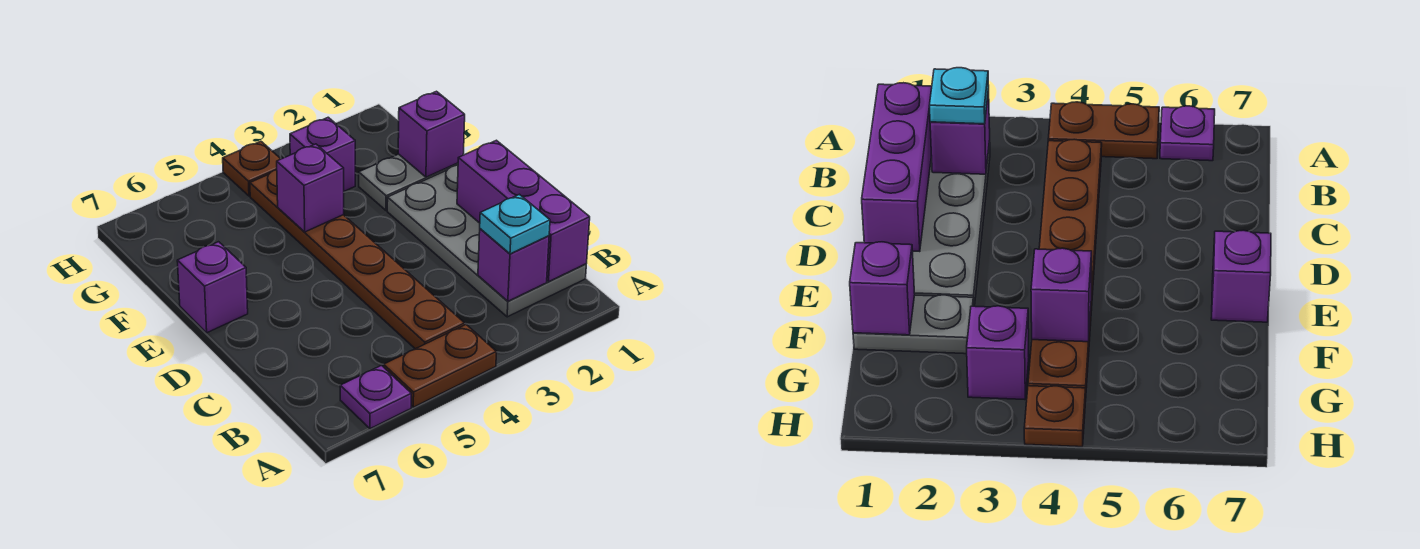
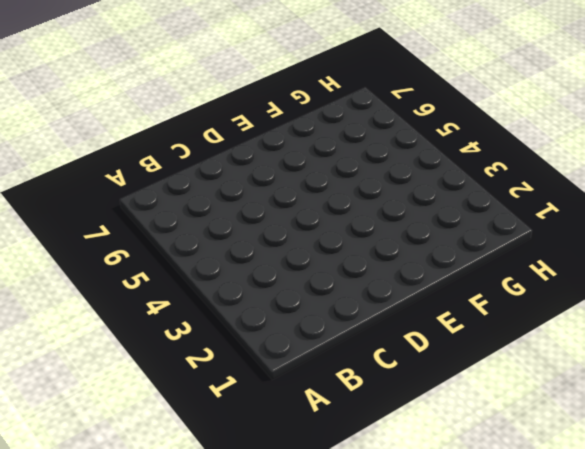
none -> brown plate A4:A5 level 1
none -> purple plate A6 level 1
none -> grey plate B1:E2 level 1

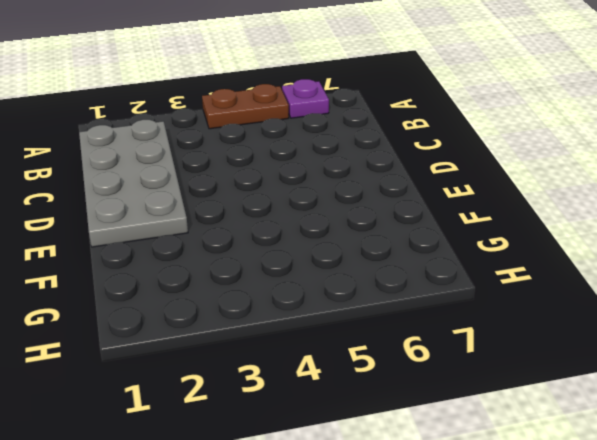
none -> brown plate B4:G4 level 1
none -> purple brick E7 level 1
none -> grey plate F1:F2 level 1

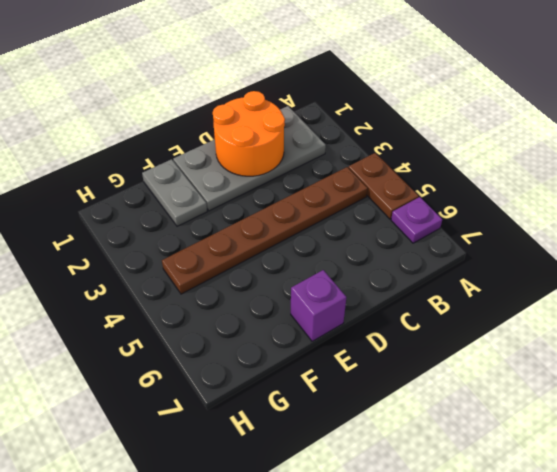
orange round brick C1:D2 level 2 -> purple brick B1:D1 level 2
none -> purple brick G3 level 1
none -> brown plate H4 level 1
none -> purple brick B2 level 2

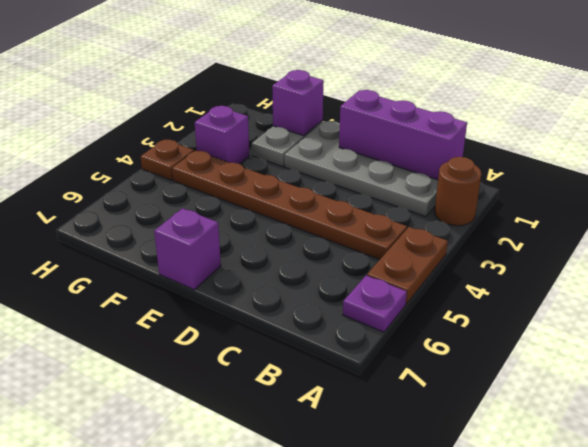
brown round brick A2 level 1 -> none
none -> purple brick B2 level 2
none -> purple brick F4 level 2
none -> cyan plate B2 level 3

